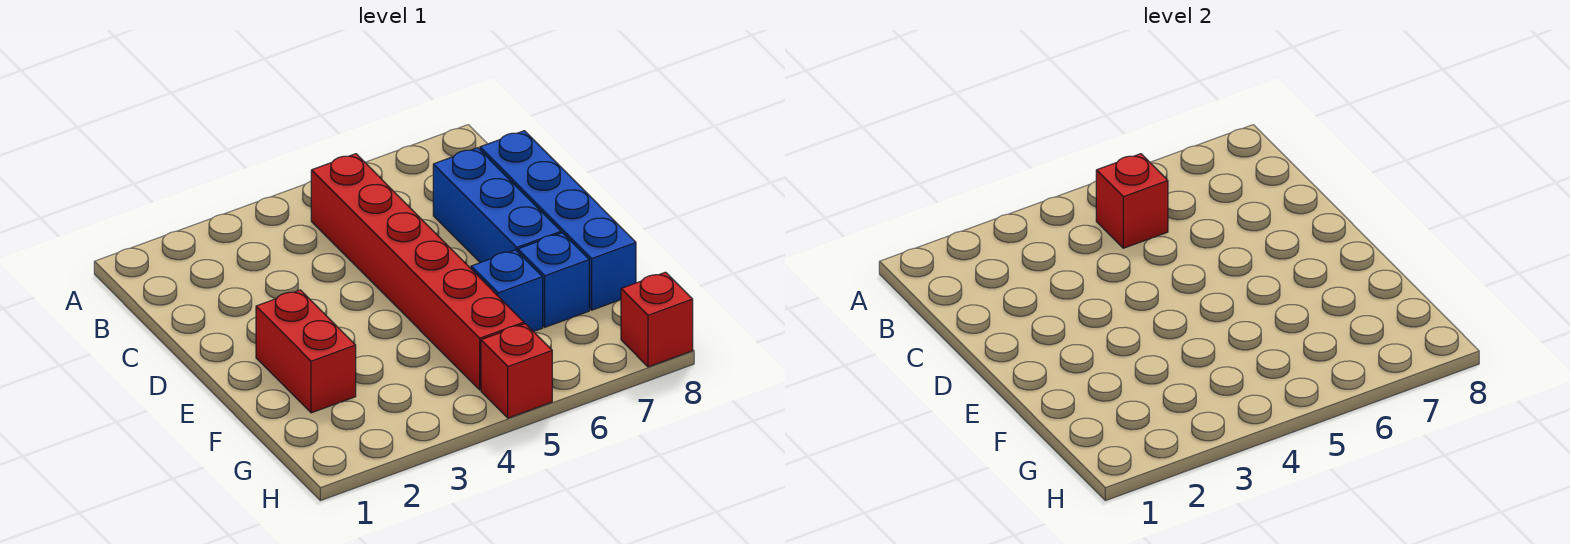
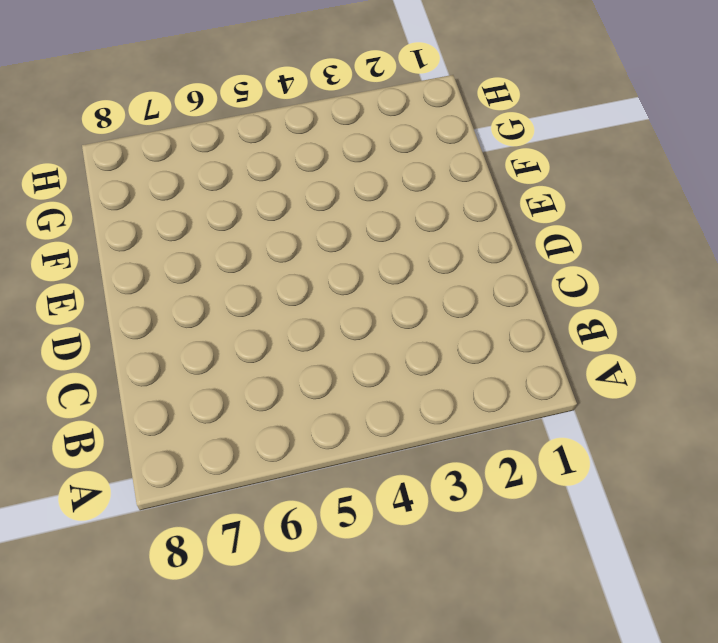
none -> red brick B5:G5 level 1
none -> blue brick C7:E7 level 1

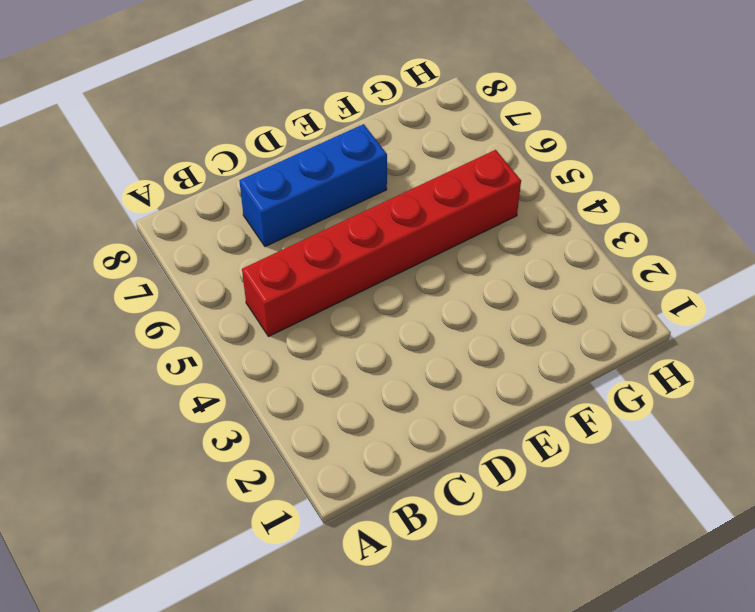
none -> blue brick C8:F8 level 1
none -> red brick E2:F2 level 1

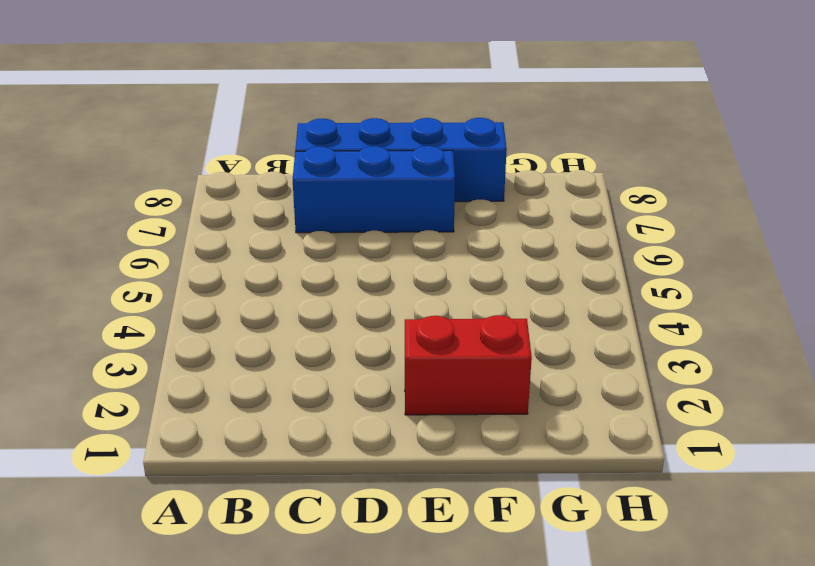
none -> red brick B5:G5 level 1
none -> blue brick F6 level 1

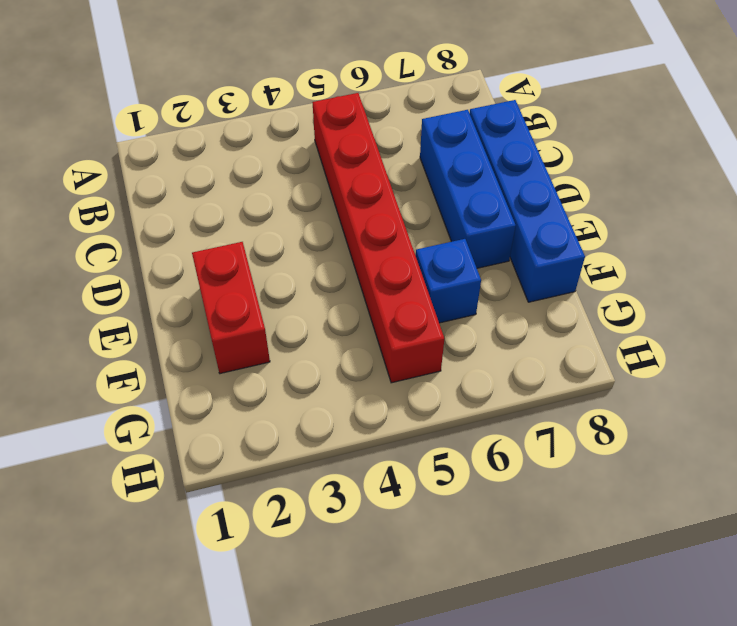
none -> blue brick F7 level 1
none -> red brick H5 level 1

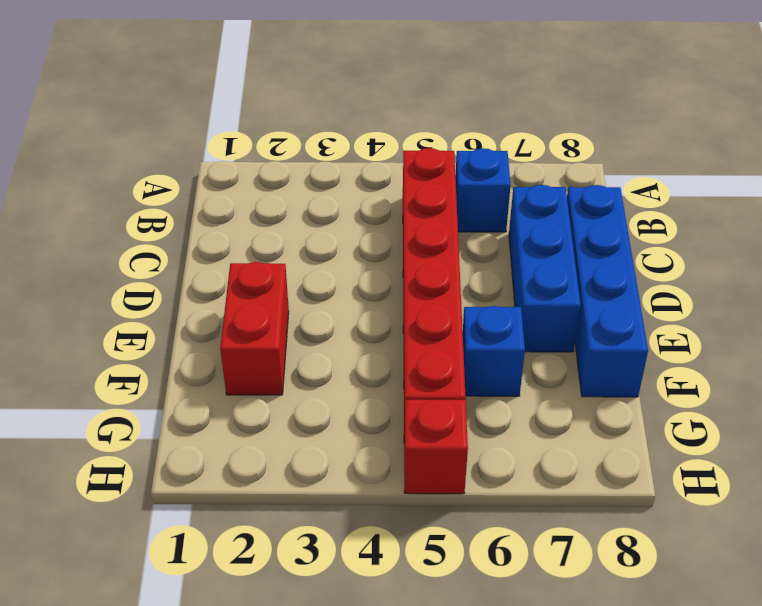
blue brick B6 level 1 -> blue brick F7 level 1
none -> red brick H8 level 1
none -> red brick B5 level 2

